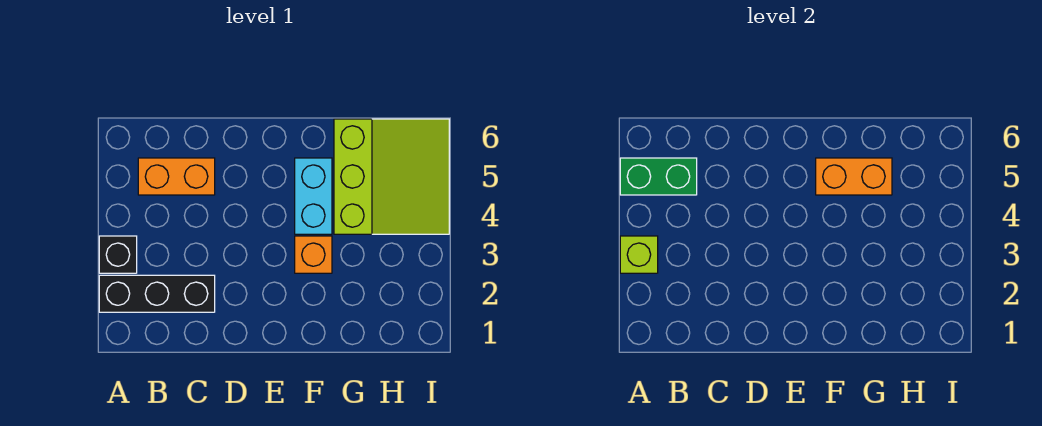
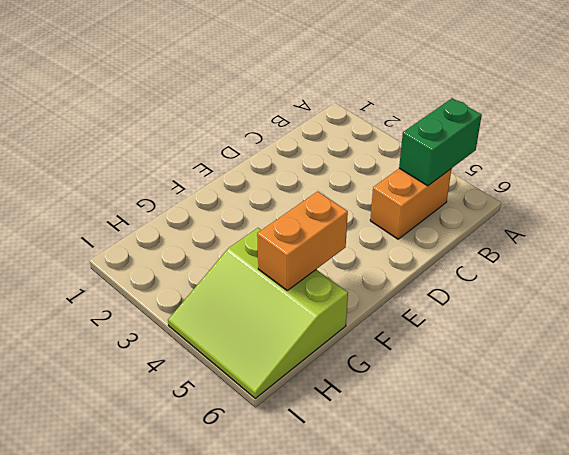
none -> black brick A2:C2 level 1
none -> black brick A3 level 1

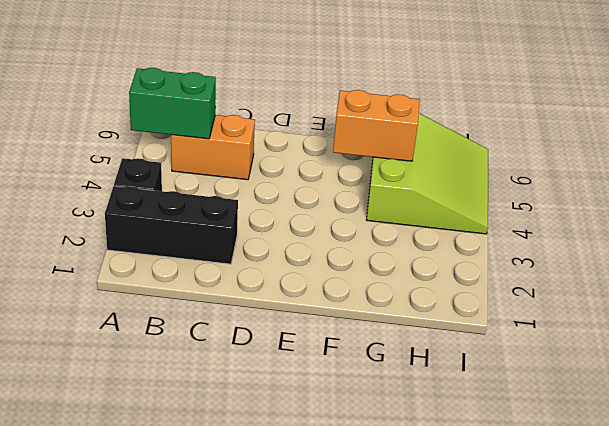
none -> orange brick F3 level 1
none -> cyan brick F4:F5 level 1

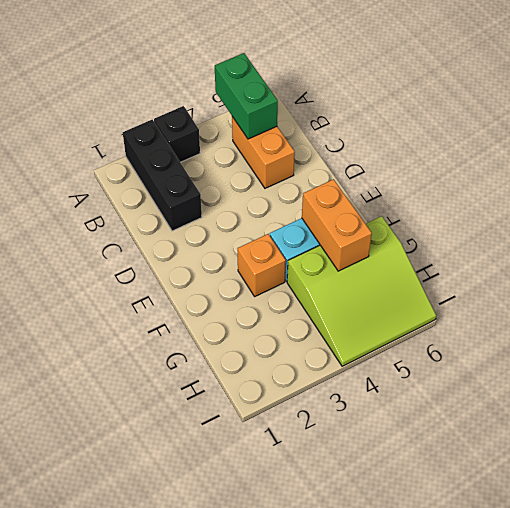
none -> lime brick A3 level 2

